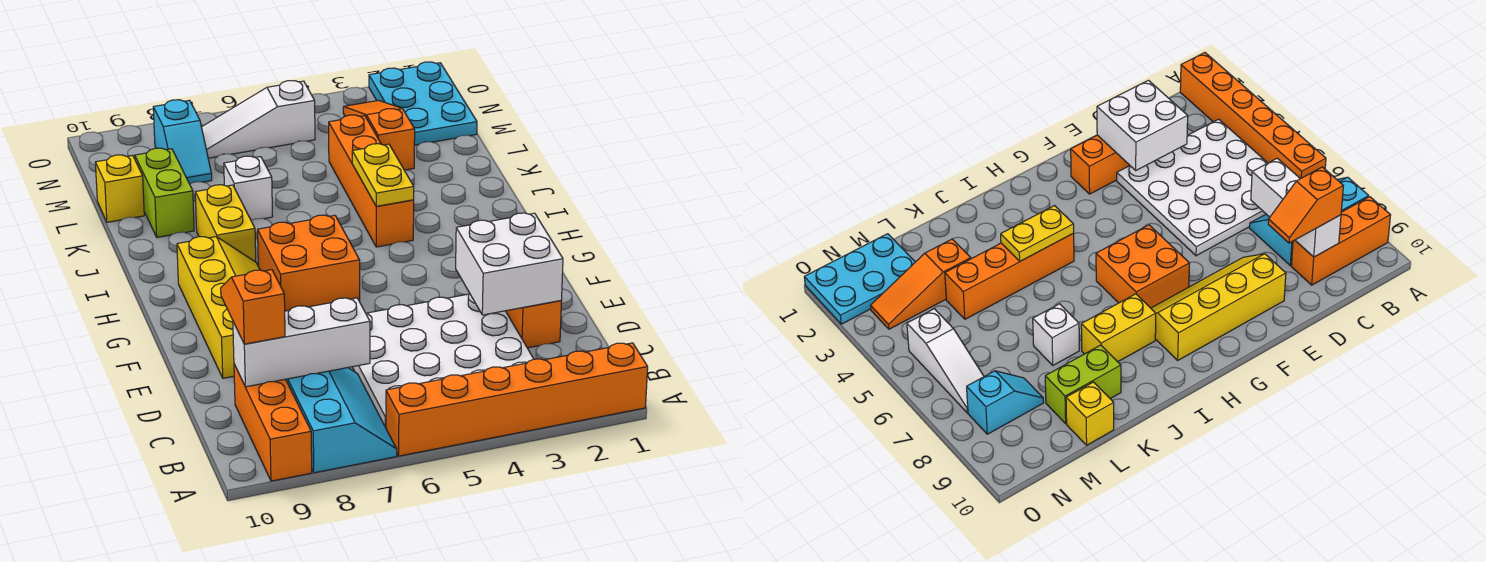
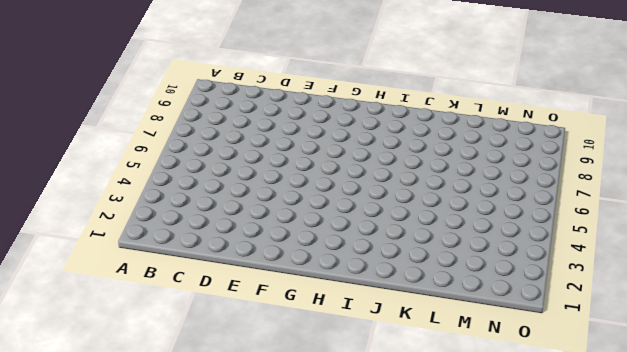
none -> orange brick A1:A6 level 1
none -> cyan slope A7:C8 level 1 top 8
none -> orange brick A9:C9 level 1

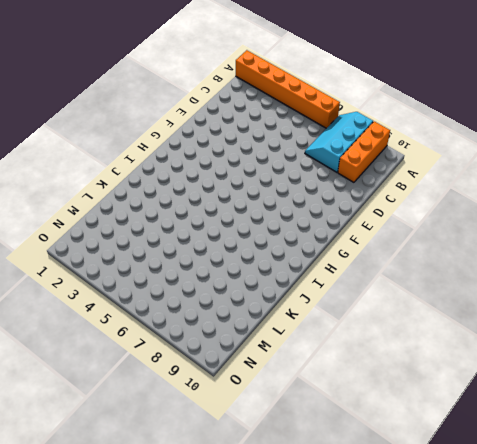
none -> white plate B3:E6 level 1
none -> orange brick D2:F2 level 1
none -> yellow slope E8:H9 level 1 top 9

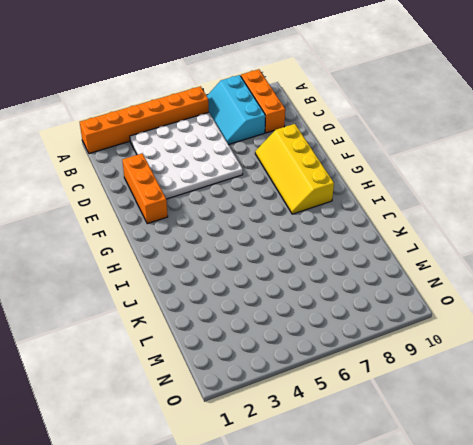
none -> orange brick G6:H7 level 1
none -> orange brick I4:L4 level 1
none -> yellow brick I8:J8 level 1

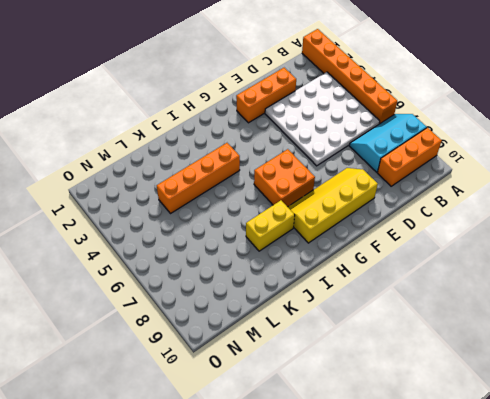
none -> white brick K7 level 1
none -> lime brick K9:L9 level 1
none -> orange slope L3:N3 level 1 top L

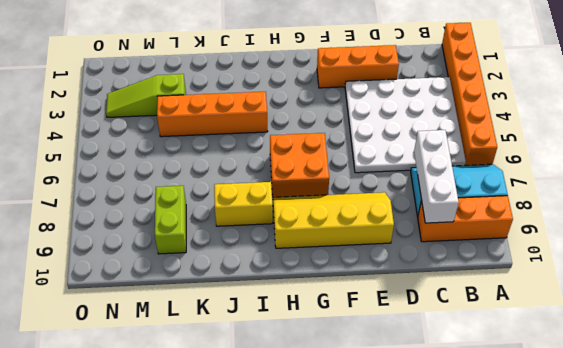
lime slope L3:N3 level 1 top L -> orange slope L3:N3 level 1 top L
lime brick L8:L9 level 1 -> lime brick K9:L9 level 1
none -> white brick K7 level 1
none -> yellow brick L10 level 1
none -> cyan plate M1:O2 level 1

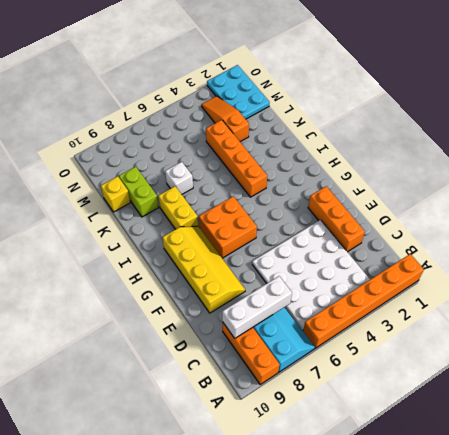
none -> cyan slope M8:N8 level 1 top N
none -> white slope N5:N7 level 1 top 5
none -> white brick D2:E3 level 2

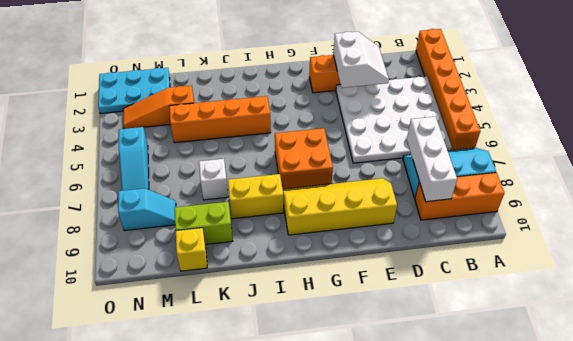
white slope D2:E3 level 2 top E -> white brick D2:E3 level 2
cyan slope N5:N7 level 1 top 5 -> white slope N5:N7 level 1 top 5
none -> yellow plate I4:J4 level 2
none -> orange slope C9:D9 level 3 top C

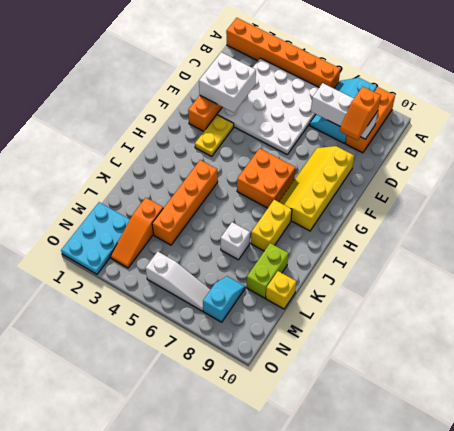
yellow plate F3:G3 level 1 -> yellow plate I4:J4 level 2

